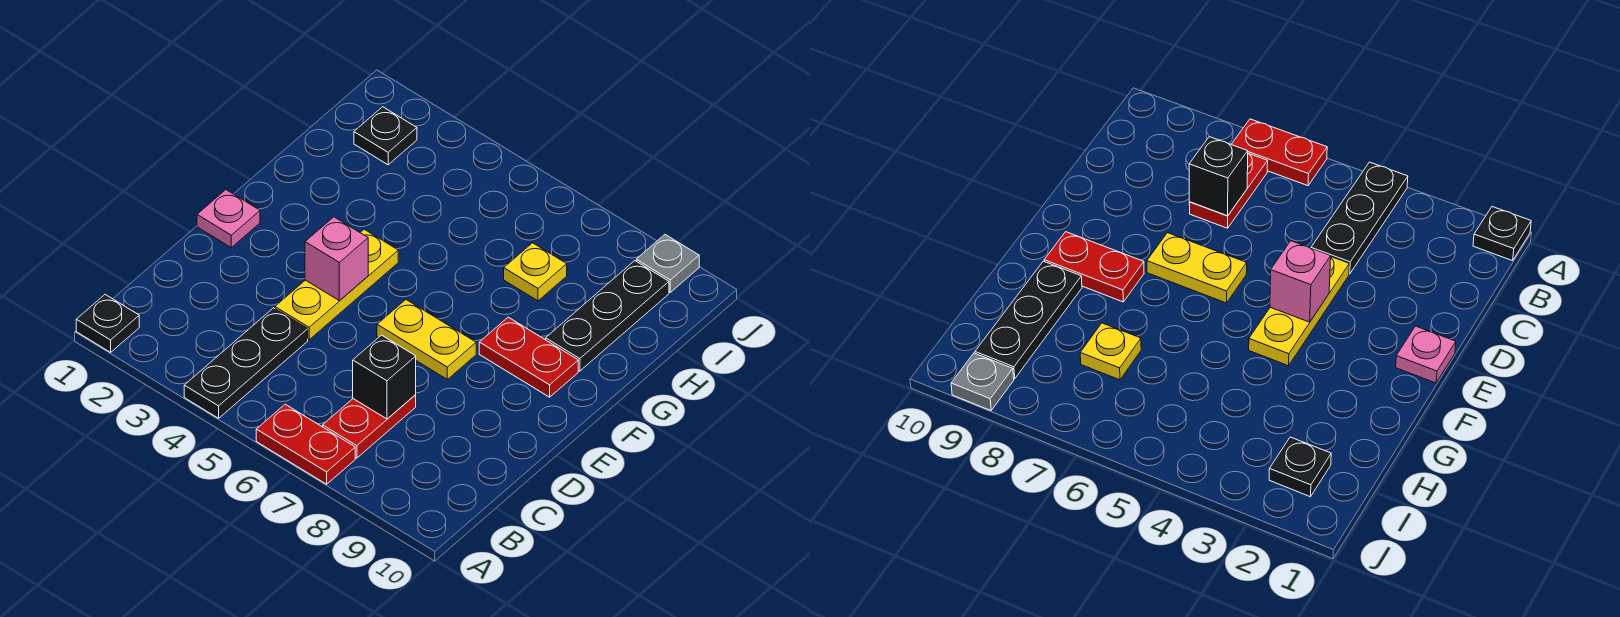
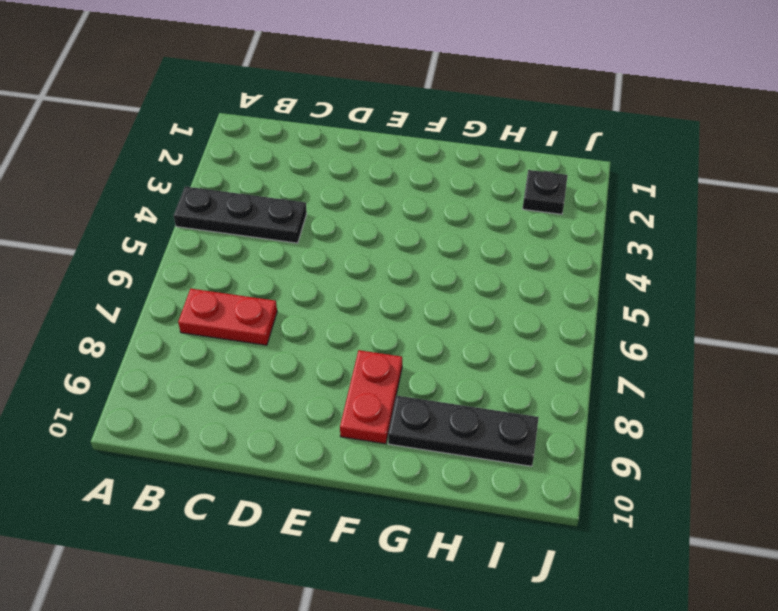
none -> black plate A1 level 1
none -> red plate A6:A7 level 1
none -> yellow plate D4:F4 level 1

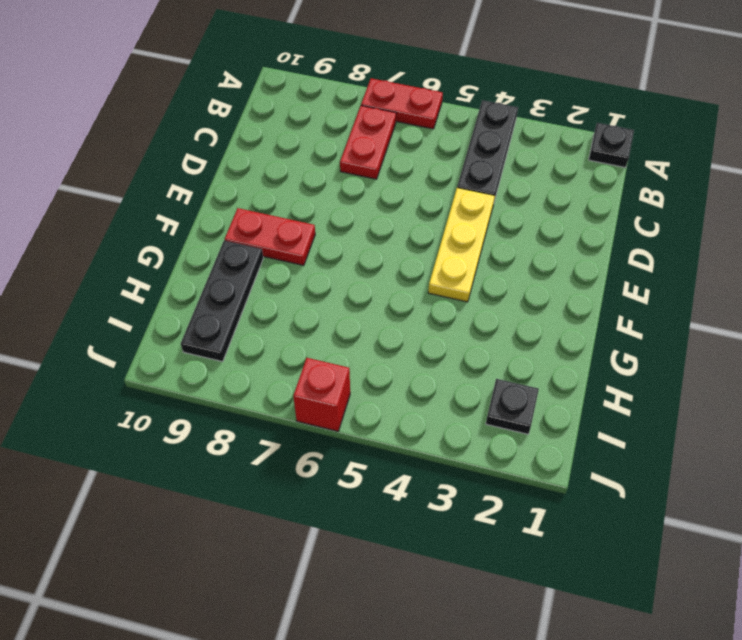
red brick J6 level 1 -> none
none -> pink plate E1 level 1
none -> yellow plate E6:E7 level 1
none -> yellow plate H7 level 1

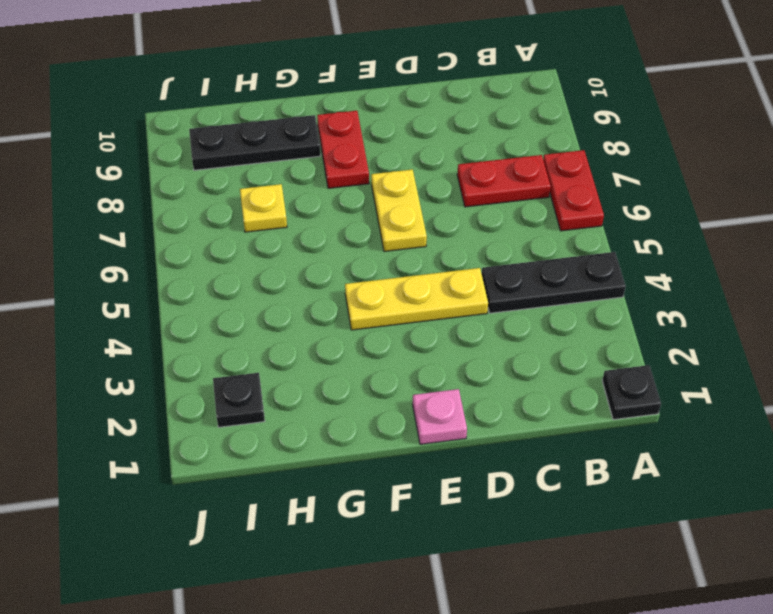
none -> grey plate J9 level 1
none -> black brick C7 level 2
none -> pink brick E4 level 2

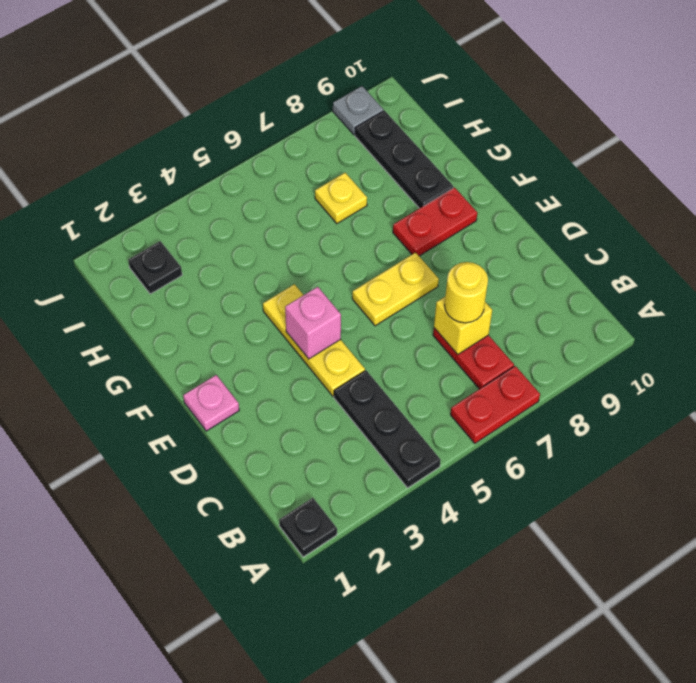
yellow brick C7 level 2 -> black brick C7 level 2
yellow round brick C7 level 3 -> none

